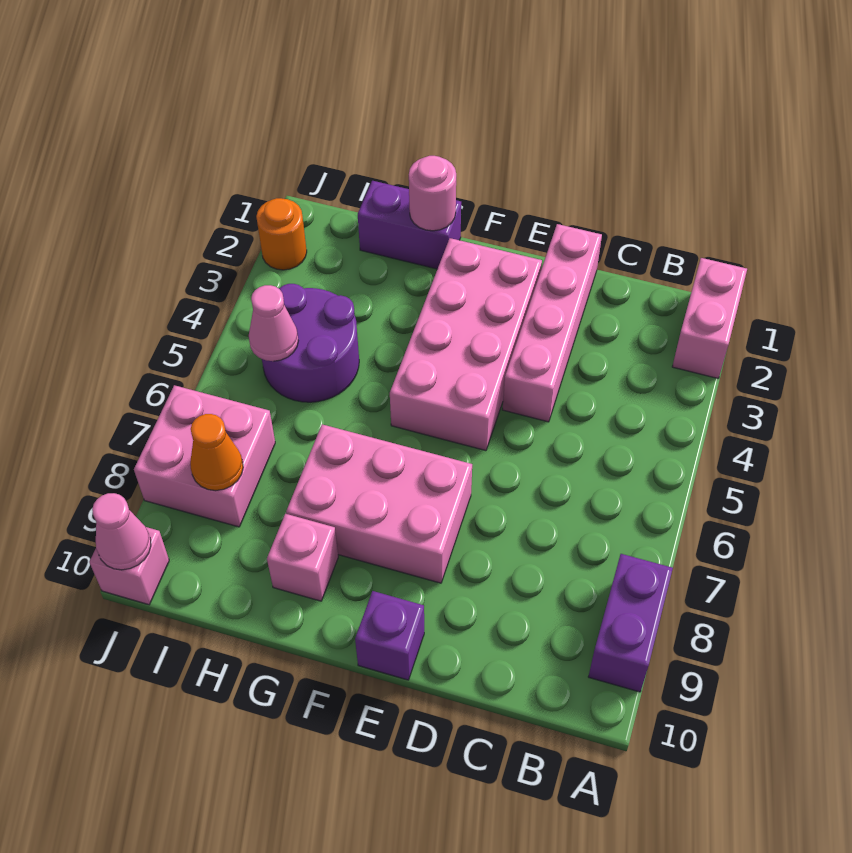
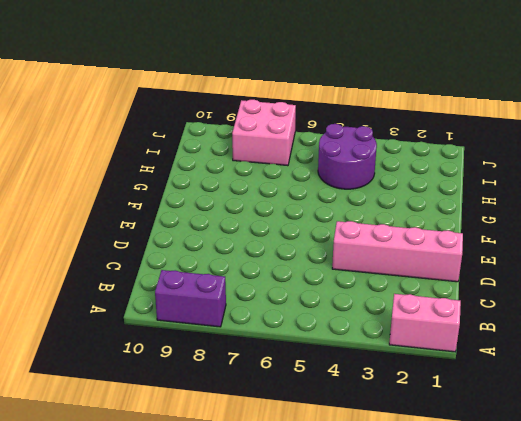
none -> pink brick E2:F5 level 1
none -> pink brick E7:G8 level 1
none -> purple brick E10 level 1

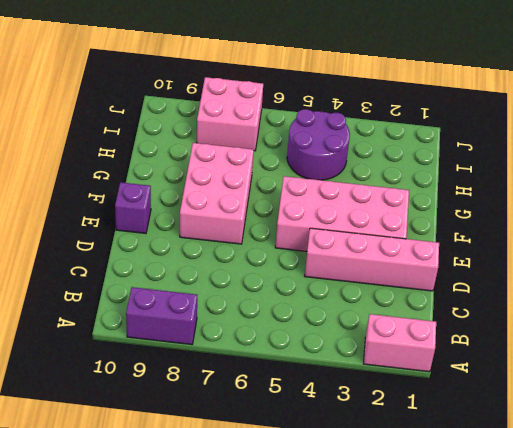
none -> purple brick G1:H1 level 1
none -> pink brick G9 level 1
none -> orange round brick J2 level 1

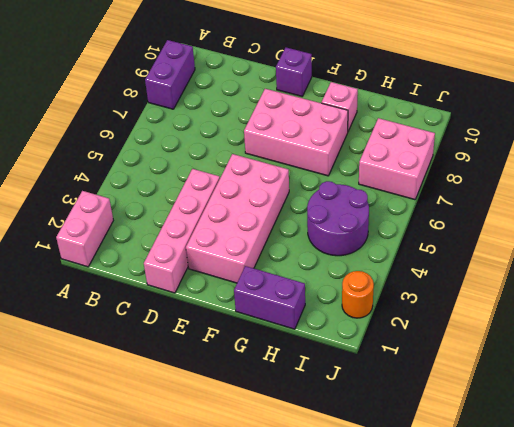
none -> pink brick J10 level 1
none -> pink round brick G1 level 2
none -> pink cone I5 level 2

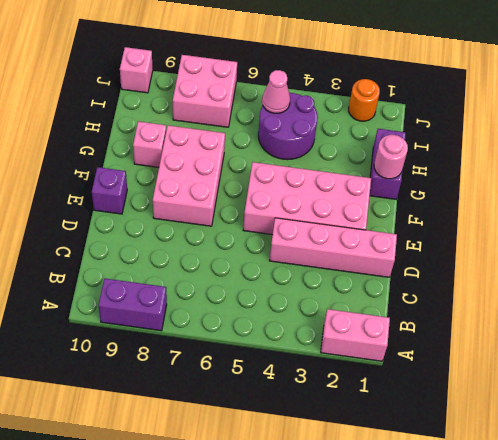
none -> orange cone I8 level 2
none -> pink cone J10 level 2

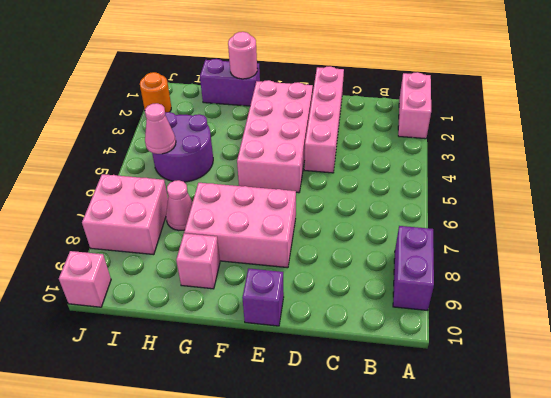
pink cone H7 level 1 -> pink cone J10 level 2
none -> orange cone I8 level 2

